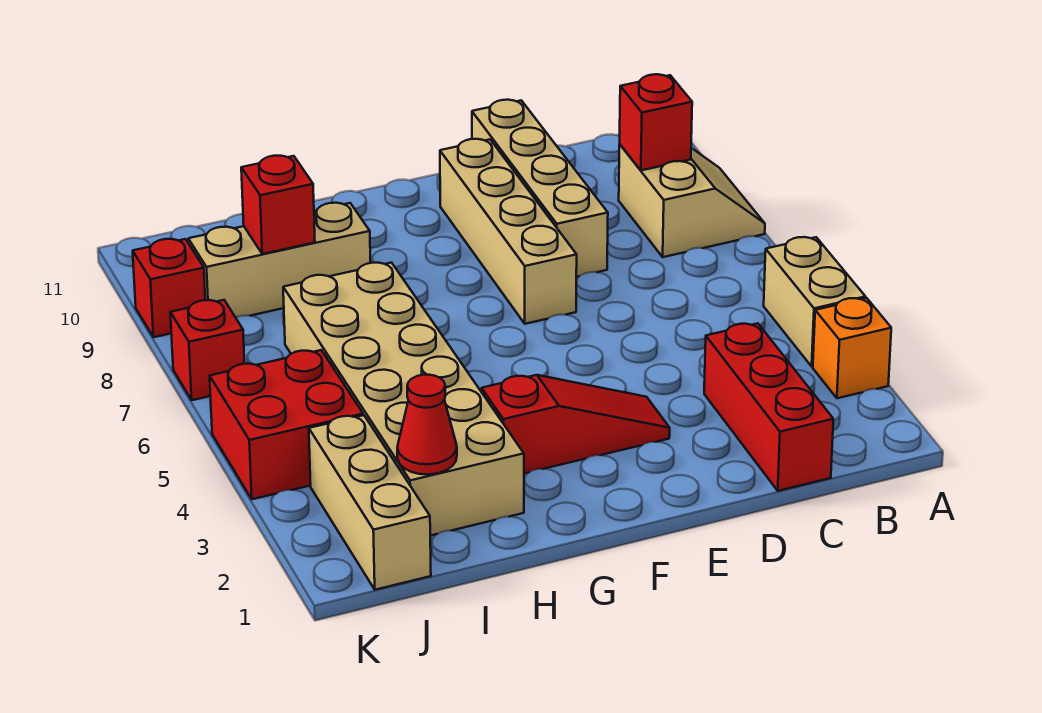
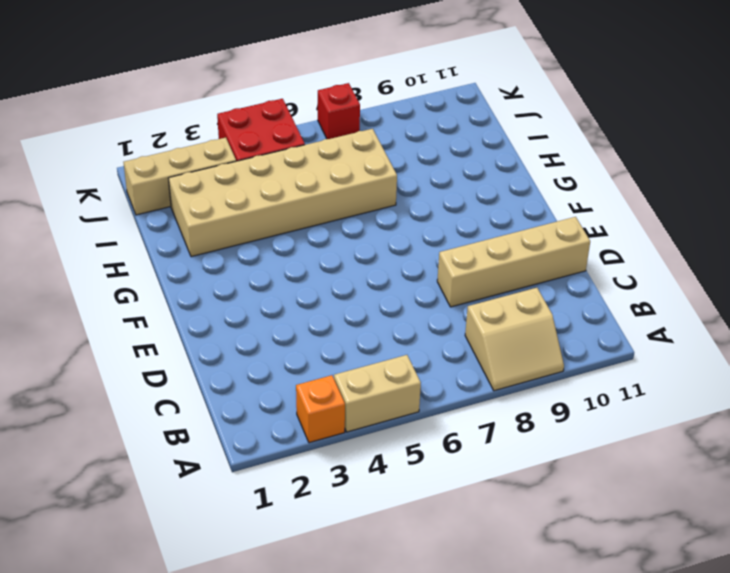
none -> red brick C1:C3 level 1
none -> red slope E3:G3 level 1 top G
none -> tan brick E7:E10 level 1

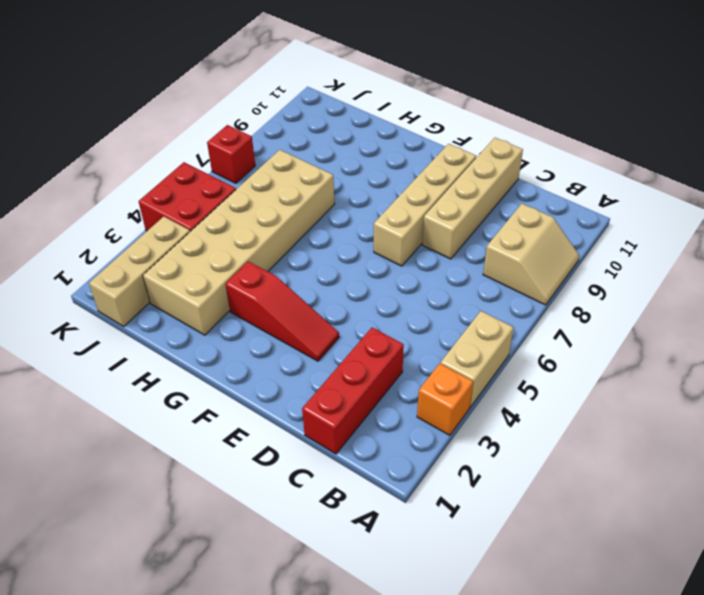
none -> tan brick H9:J9 level 1
none -> red brick K9 level 1
none -> red brick B9 level 2

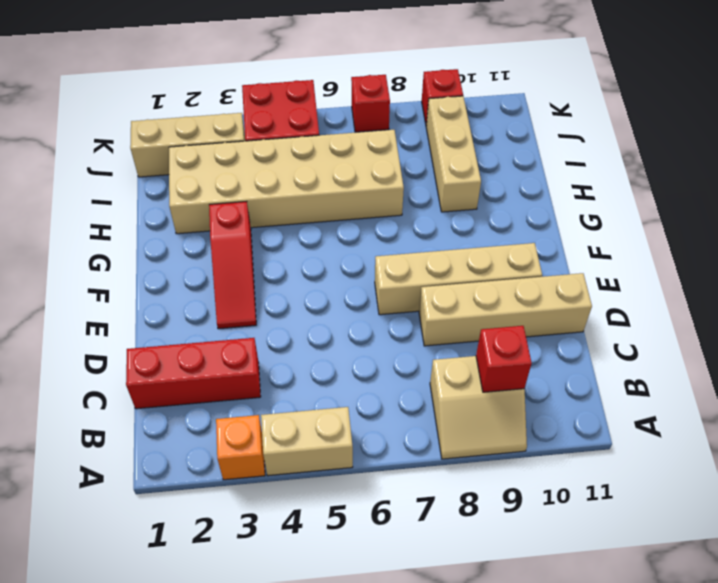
none -> red cone I2 level 2
none -> red brick I9 level 2

